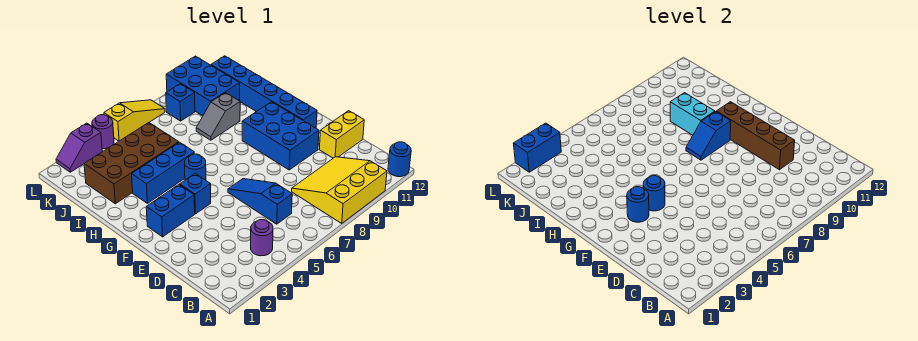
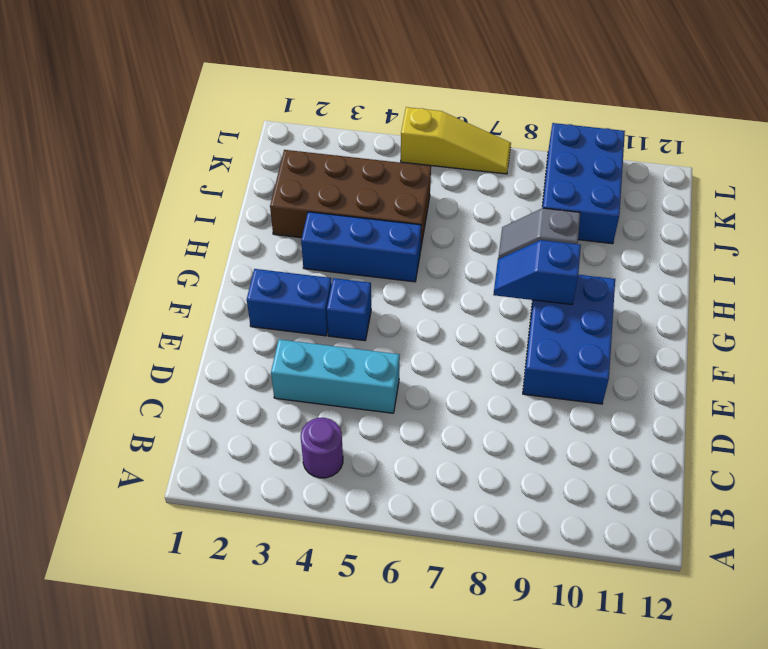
cyan brick D3:D5 level 1 -> none
none -> yellow slope A8:C10 level 1 top A
none -> blue round brick A12 level 1
none -> blue slope C6:E6 level 1 top C

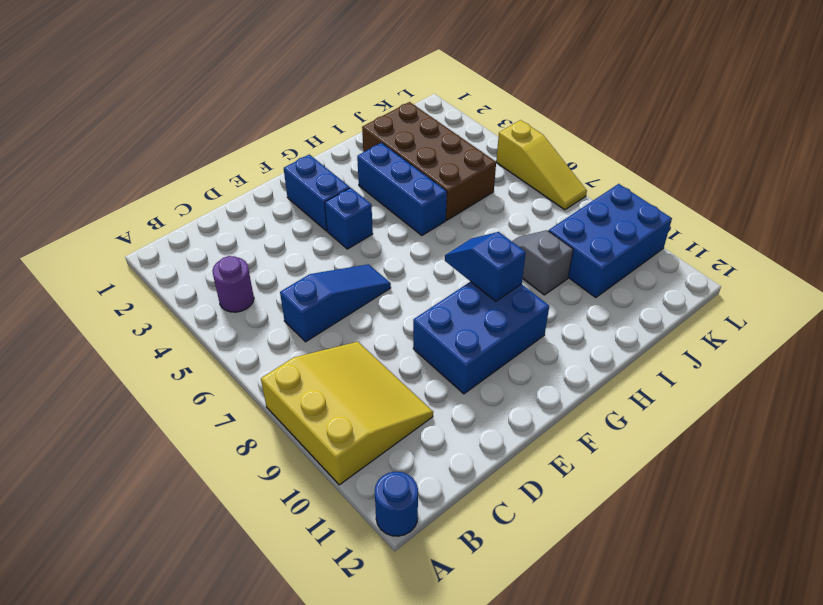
none -> yellow brick D11:D12 level 1
none -> blue brick F11:K11 level 1
none -> blue round brick G5 level 1

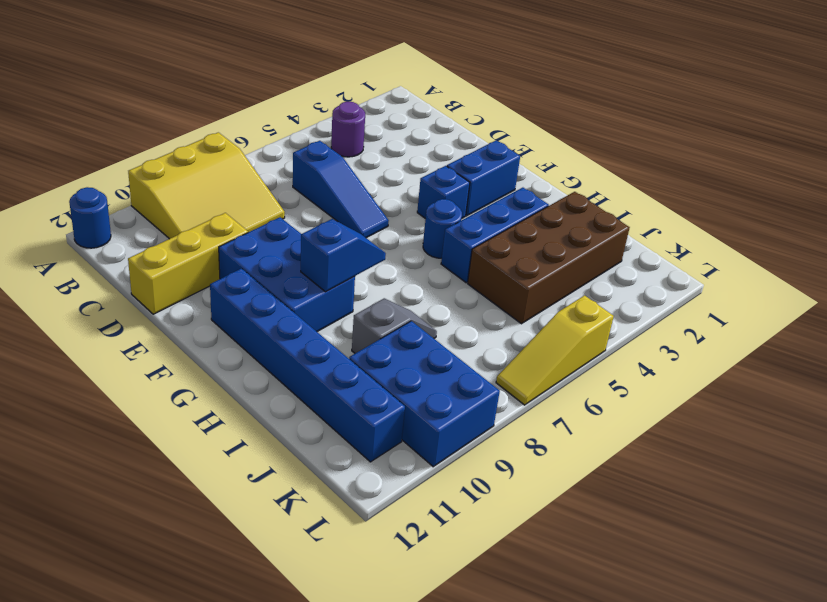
yellow brick D10:D12 level 1 -> yellow brick D11:D12 level 1
none -> blue brick K8 level 1
none -> purple slope L2:L3 level 1 top 3
none -> purple round brick L4 level 1

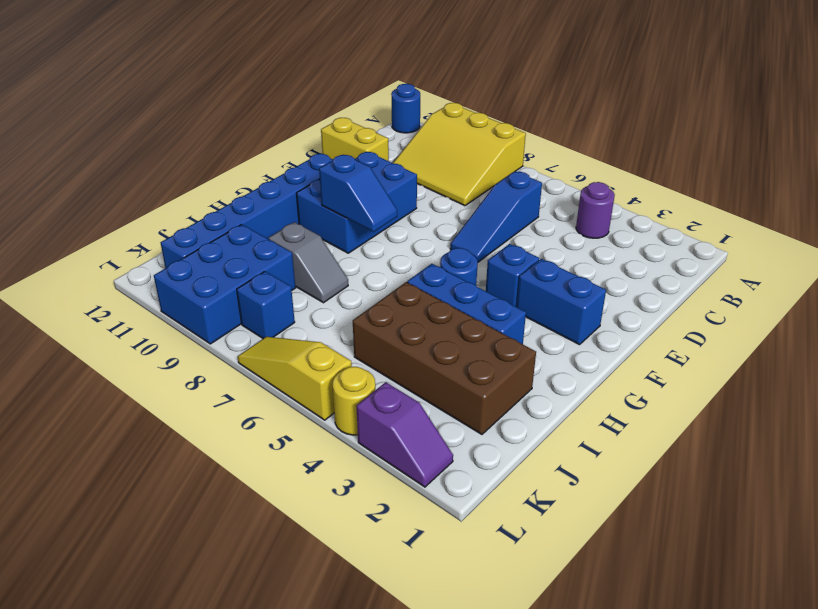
yellow round brick L4 level 1 -> purple round brick L4 level 1
none -> brown brick D10:G10 level 2
none -> blue round brick F3 level 2
none -> blue round brick F4 level 2

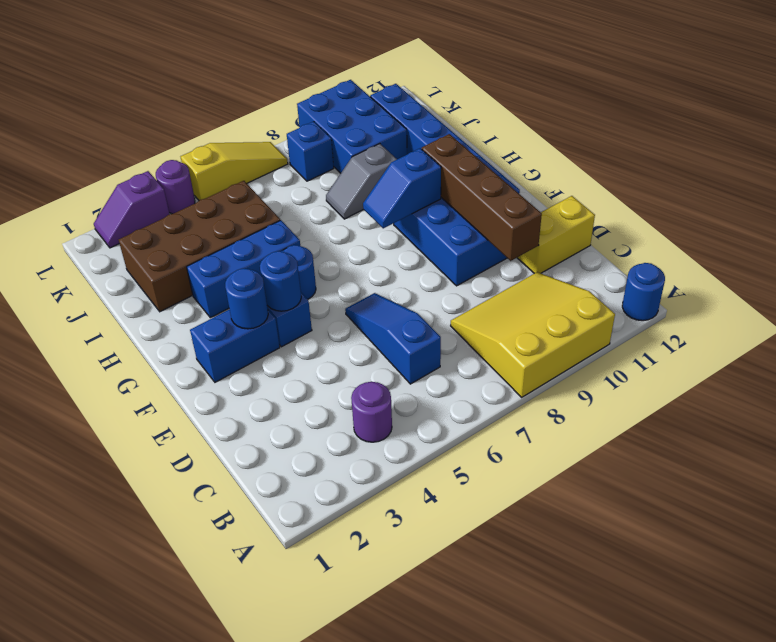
none -> cyan brick H9:I9 level 2
none -> blue brick L2:L3 level 2

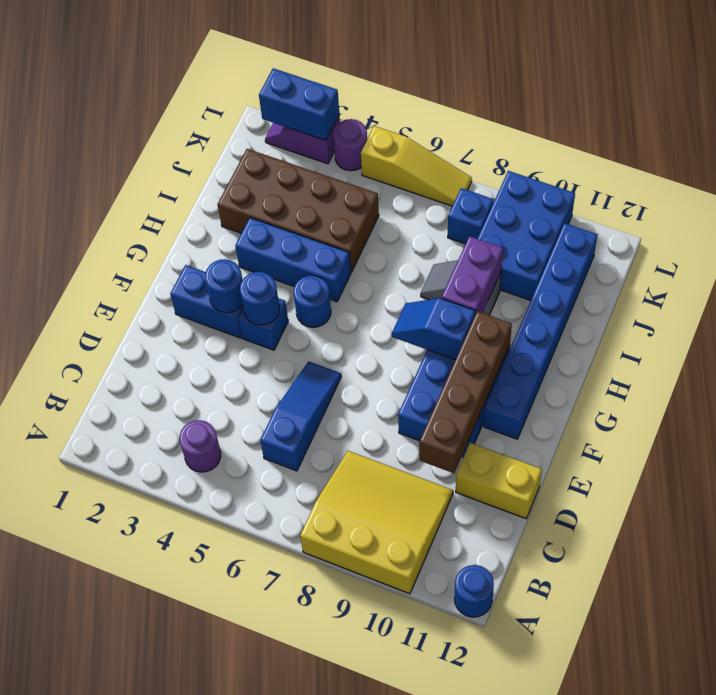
purple brick H9:I9 level 2 -> cyan brick H9:I9 level 2

